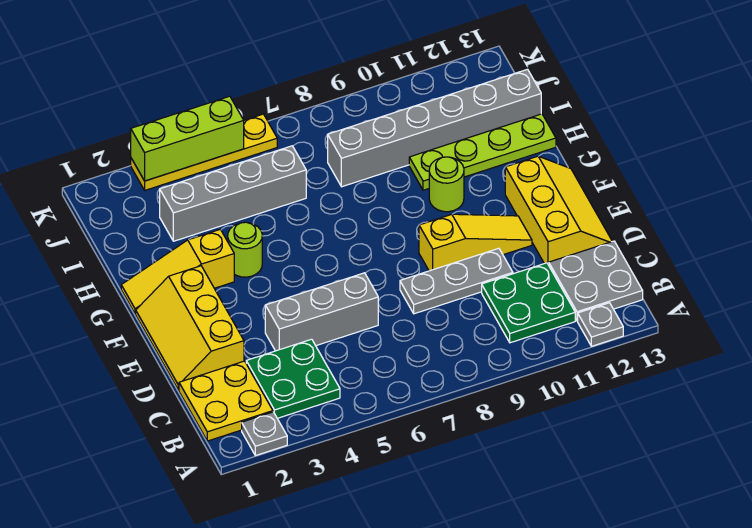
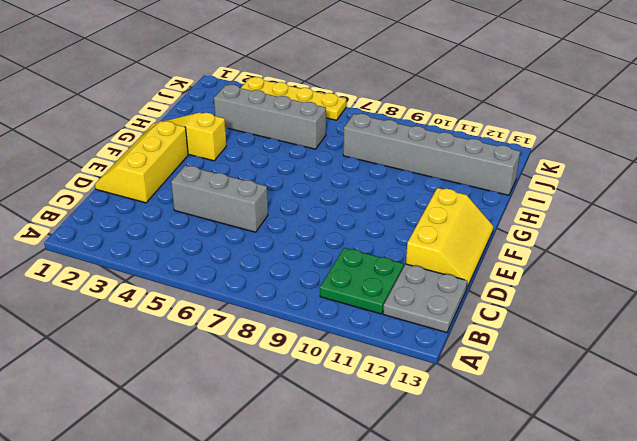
none -> grey plate A2 level 1
none -> grey plate A12 level 1
none -> yellow plate B1:C2 level 1

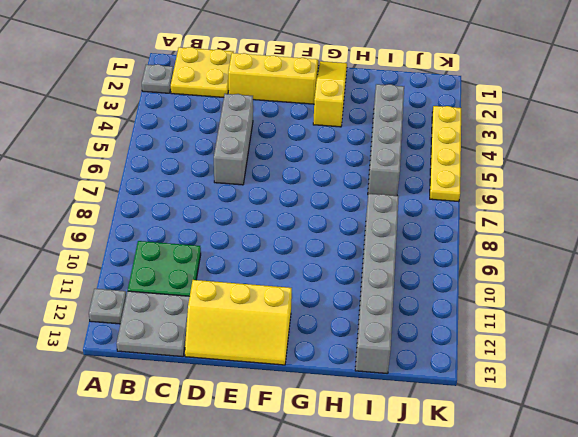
none -> green plate B3:C4 level 1
none -> grey plate D8:D10 level 1
none -> yellow slope E9:E11 level 1 top 9

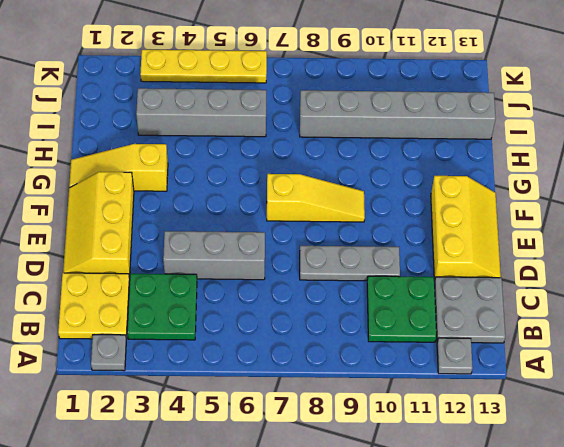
yellow slope F7:F9 level 1 top 7 -> yellow slope E9:E11 level 1 top 9
none -> lime round brick G4 level 1
none -> lime round brick G10 level 1
none -> lime plate H10:H13 level 1

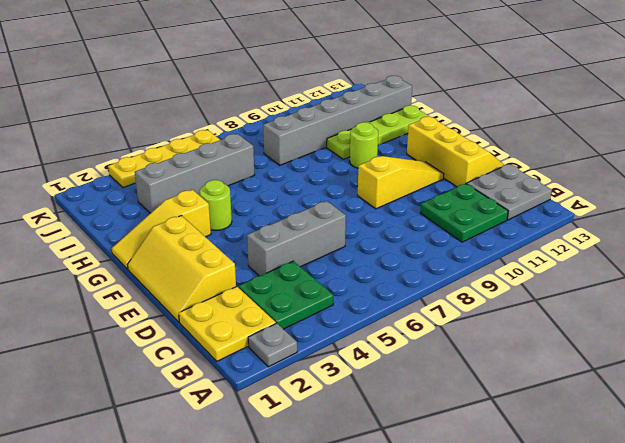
none -> grey plate A12 level 1
none -> grey plate D8:D10 level 1
none -> lime brick K3:K5 level 2

